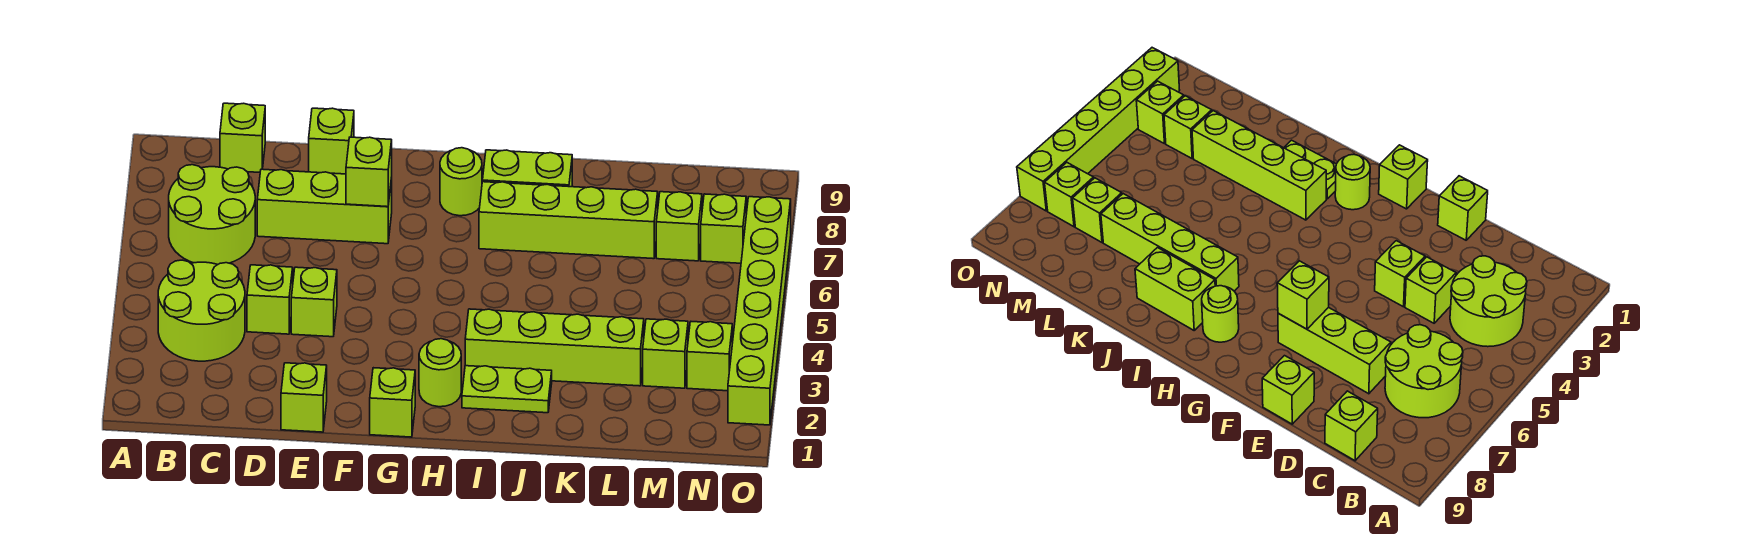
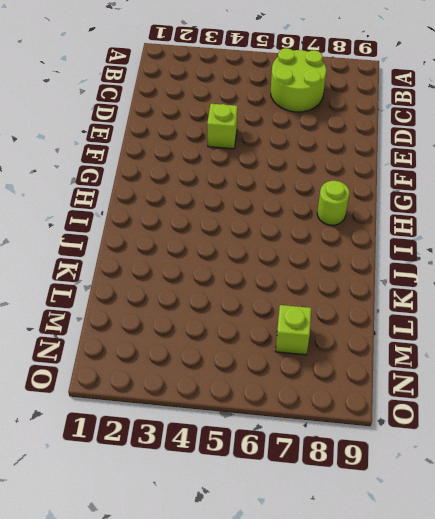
none -> lime round brick B3:C4 level 1
none -> lime brick C9 level 1
none -> lime brick D4 level 1

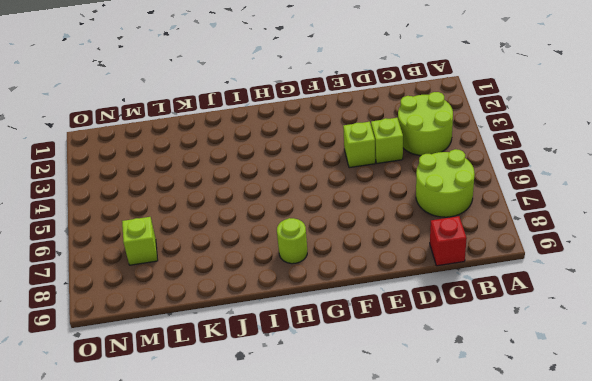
red brick C9 level 1 -> lime brick C9 level 1
none -> lime brick D7:F7 level 1
none -> lime brick E1 level 1
none -> lime brick E9 level 1

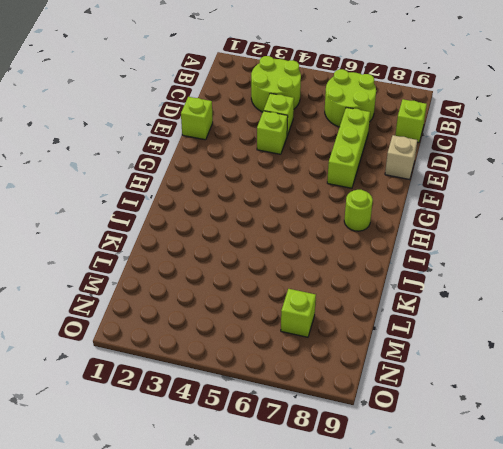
tan brick E9 level 1 -> lime brick E9 level 1
none -> lime brick G1 level 1
none -> lime round brick H2 level 1
none -> lime plate I2:J2 level 1

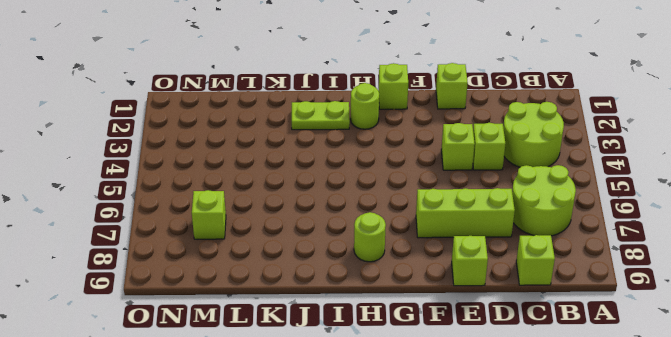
none -> lime brick I3:L3 level 1
none -> lime brick I7:L7 level 1
none -> lime brick I8:J8 level 1

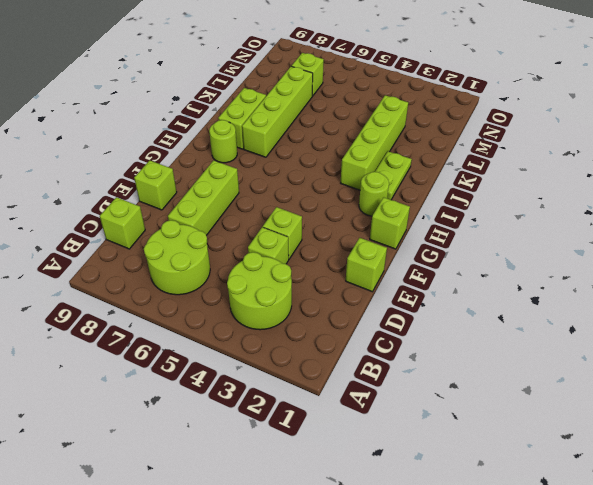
none -> lime brick M3 level 1
none -> lime brick N3 level 1
none -> lime brick N7 level 1

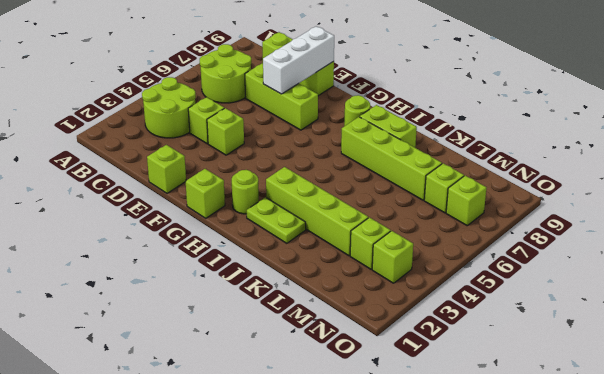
white brick E7:E9 level 2 -> none
none -> lime brick O2:O7 level 1
none -> lime brick F7 level 2

